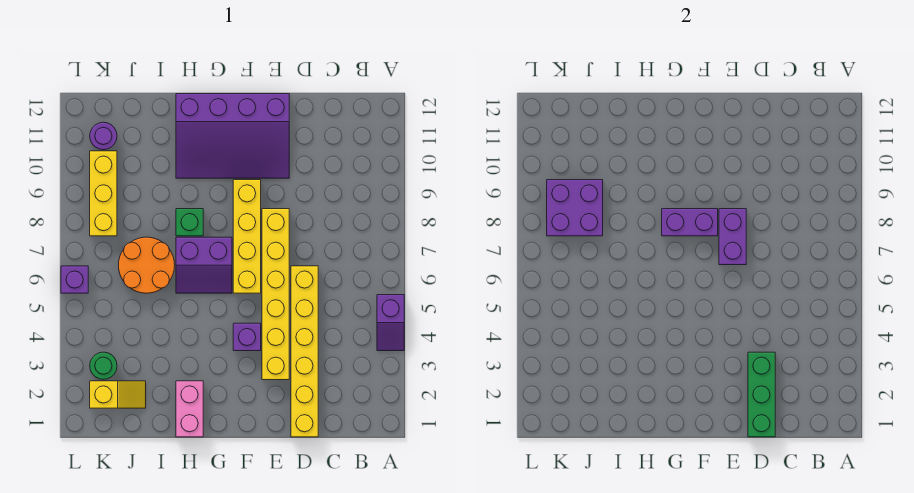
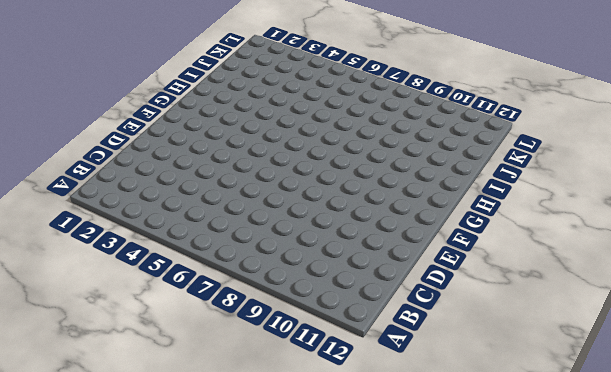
none -> purple slope A4:A5 level 1 top 5
none -> yellow brick D1:D6 level 1
none -> yellow brick E3:E8 level 1

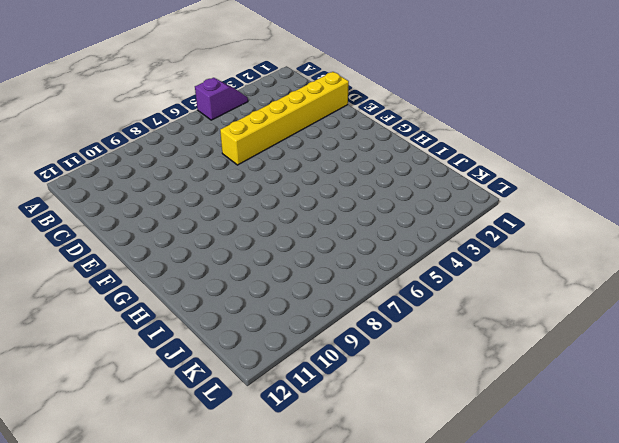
none -> yellow brick E3:E8 level 1
none -> purple slope E10:H12 level 1 top 12
none -> purple brick F4 level 1

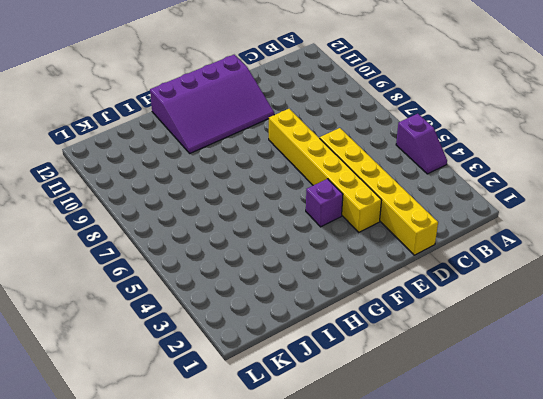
none -> yellow brick F6:F9 level 1
none -> purple slope G6:H7 level 1 top 7
none -> pink brick H1:H2 level 1

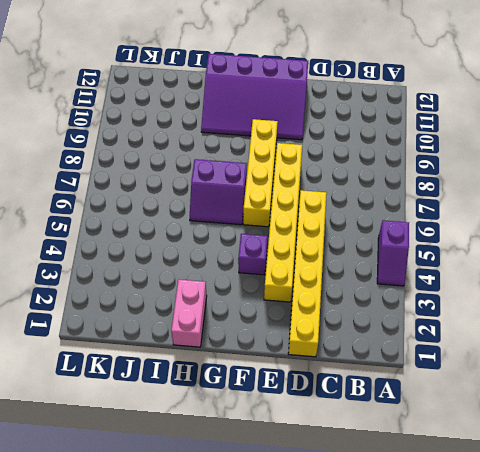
none -> green brick H8 level 1
none -> orange round brick I6:J7 level 1
none -> yellow slope J2:K2 level 1 top K

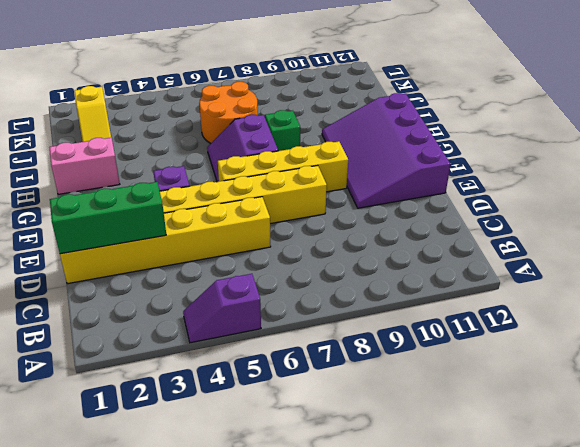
none -> green round brick K3 level 1
none -> yellow brick K8:K10 level 1
none -> purple round brick K11 level 1

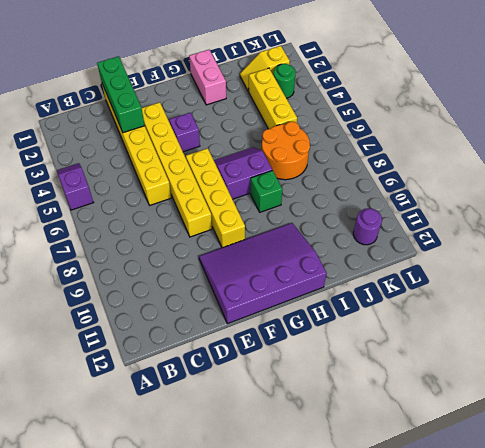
yellow brick J3:J5 level 1 -> yellow brick K8:K10 level 1
none -> purple brick L6 level 1
none -> purple brick E7:E8 level 2
none -> purple brick F8:G8 level 2

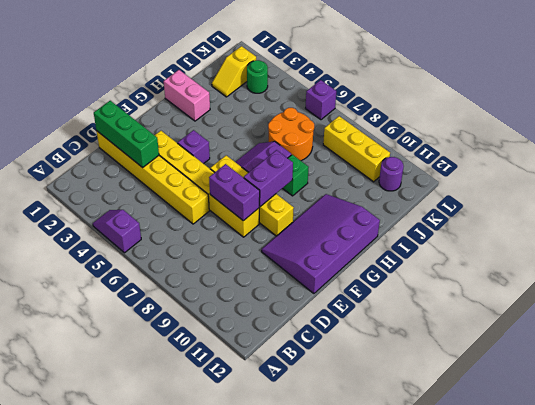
none -> purple brick J8:K9 level 2

